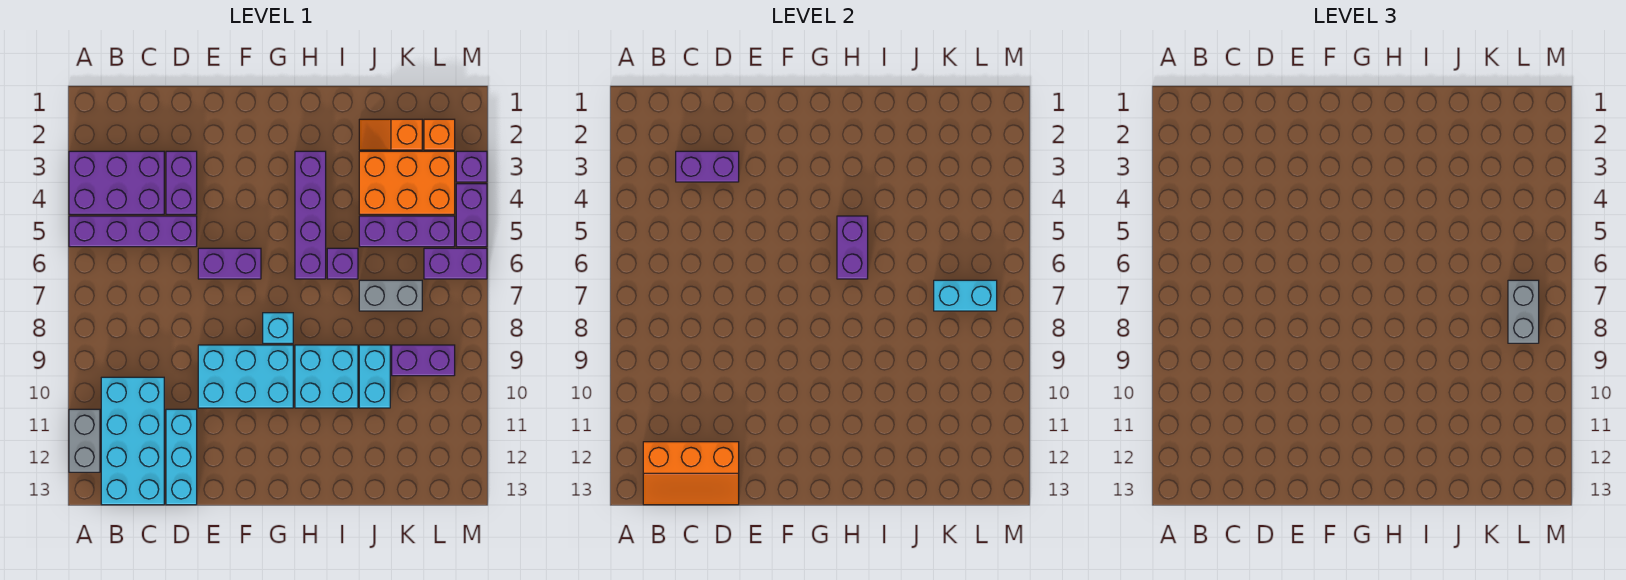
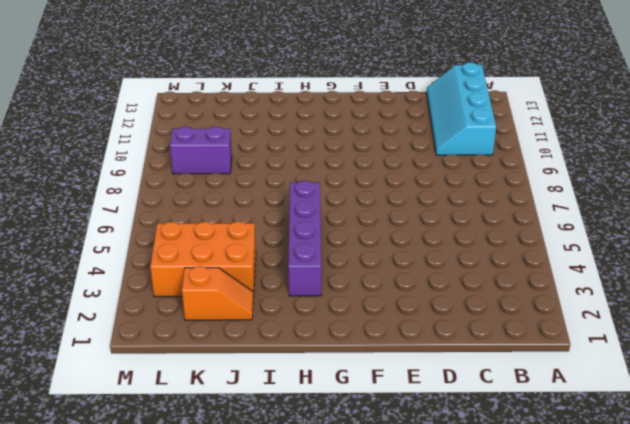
cyan slope B10:C13 level 1 top B -> cyan brick B10:C13 level 1
none -> purple brick A3:C4 level 1
none -> purple brick A5:D5 level 1
none -> grey brick A11:A12 level 1

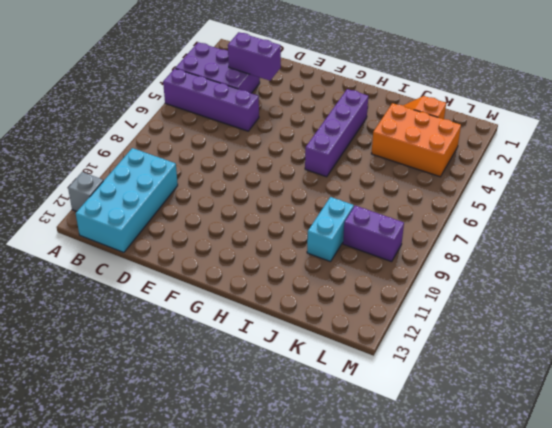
grey brick A12 level 1 -> grey brick A11:A12 level 1
none -> purple brick D3:D4 level 1
none -> cyan brick D11:D13 level 1
none -> purple brick E6:F6 level 1

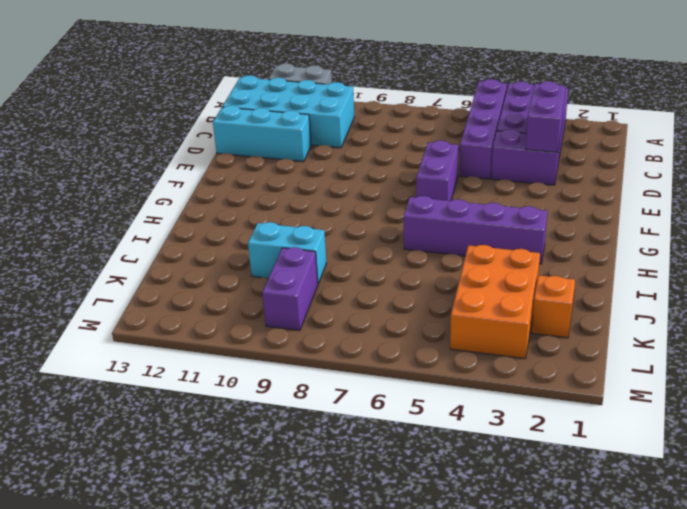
none -> cyan brick E9:G10 level 1
none -> cyan brick G8 level 1
none -> cyan brick H9:I10 level 1

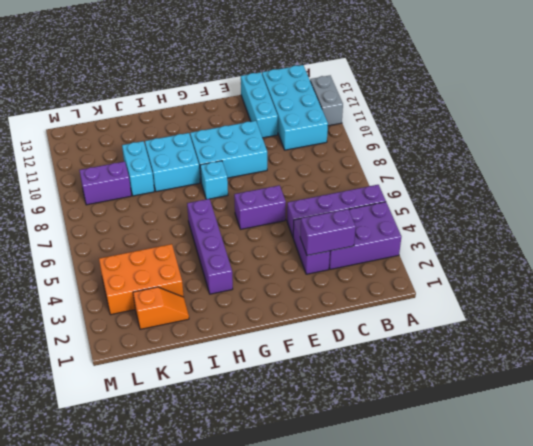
none -> purple brick I6 level 1
none -> purple brick J5:L5 level 1
none -> grey brick J7:K7 level 1

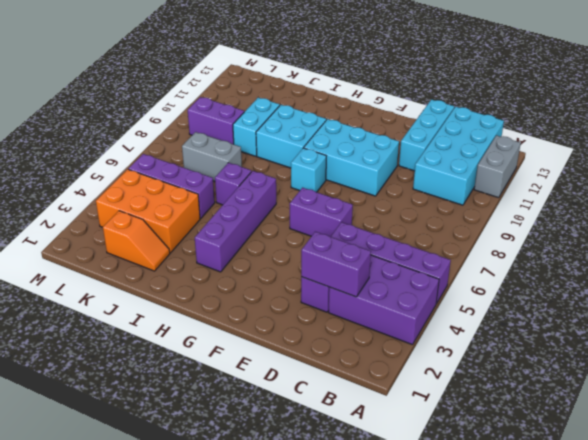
none -> orange brick L2 level 1
none -> purple brick L6:M6 level 1
none -> purple brick M3 level 1

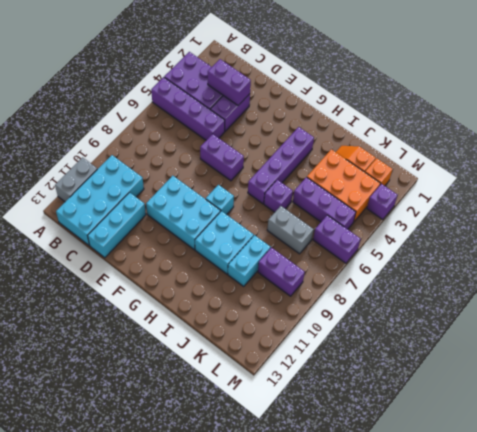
none -> purple brick M4:M5 level 1
none -> orange slope B12:D13 level 2 top 12
none -> purple brick H5:H6 level 2

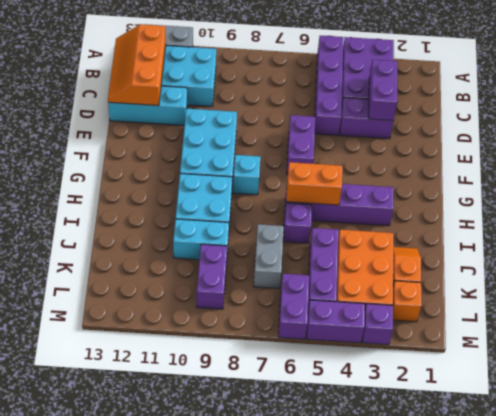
orange brick H5:H6 level 2 -> purple brick H5:H6 level 2
none -> cyan brick K7:L7 level 2
none -> grey brick L7:L8 level 3

